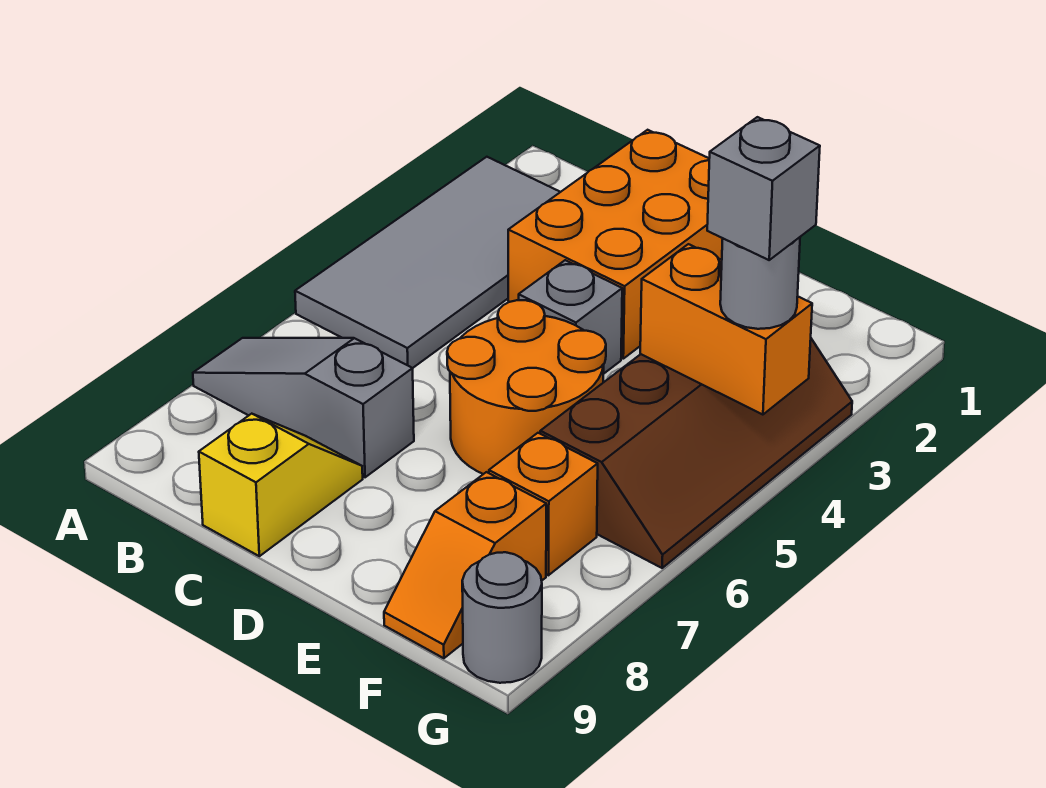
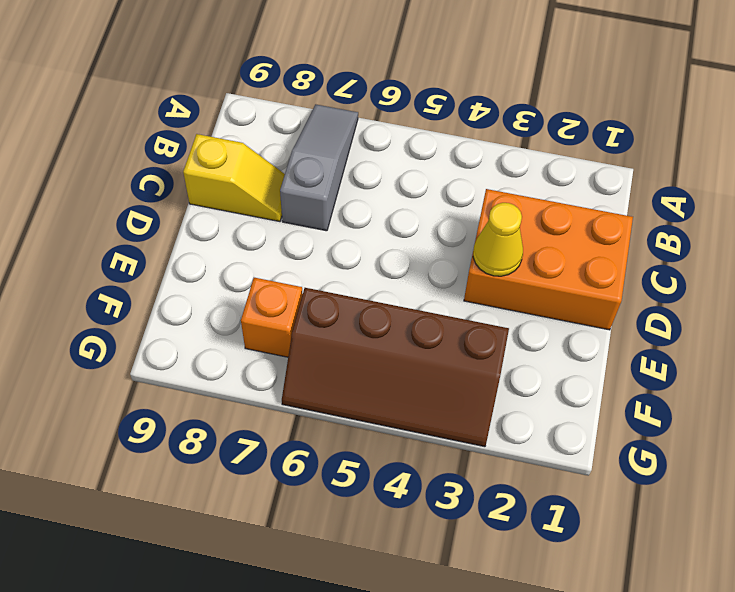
yellow cone D3 level 2 -> none
none -> grey tile A2:B5 level 1
none -> grey brick D4 level 1
none -> orange round brick D5:E6 level 1

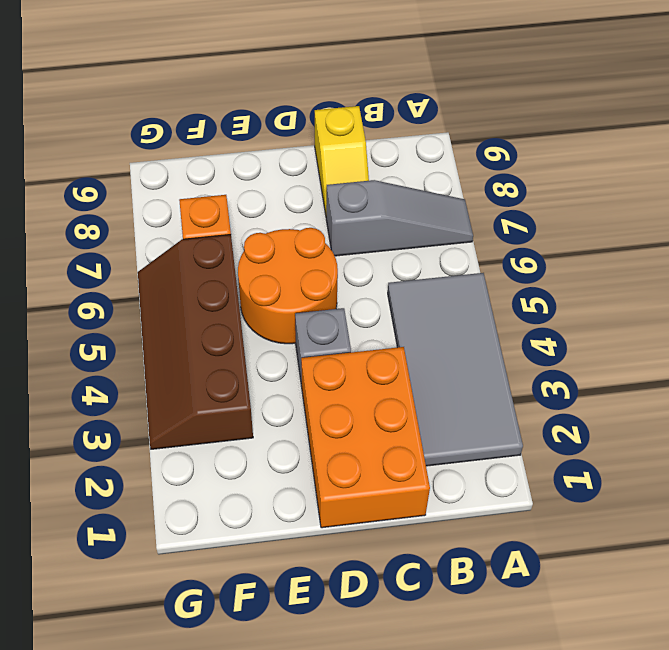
none -> orange slope F8:F9 level 1 top 8
none -> grey round brick G9 level 1
none -> orange brick F4:G4 level 2

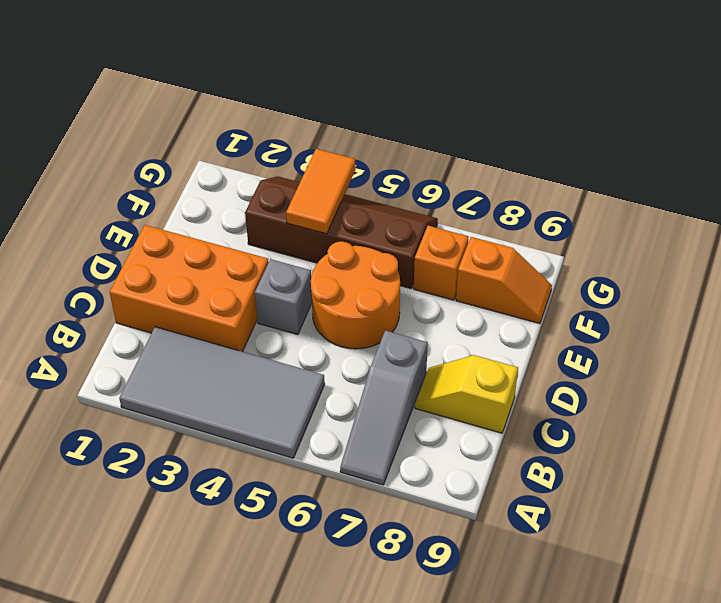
orange tile F4:G4 level 2 -> orange brick F4:G4 level 2
none -> grey round brick G9 level 1
none -> grey round brick G4 level 3
none -> grey brick G4 level 4

